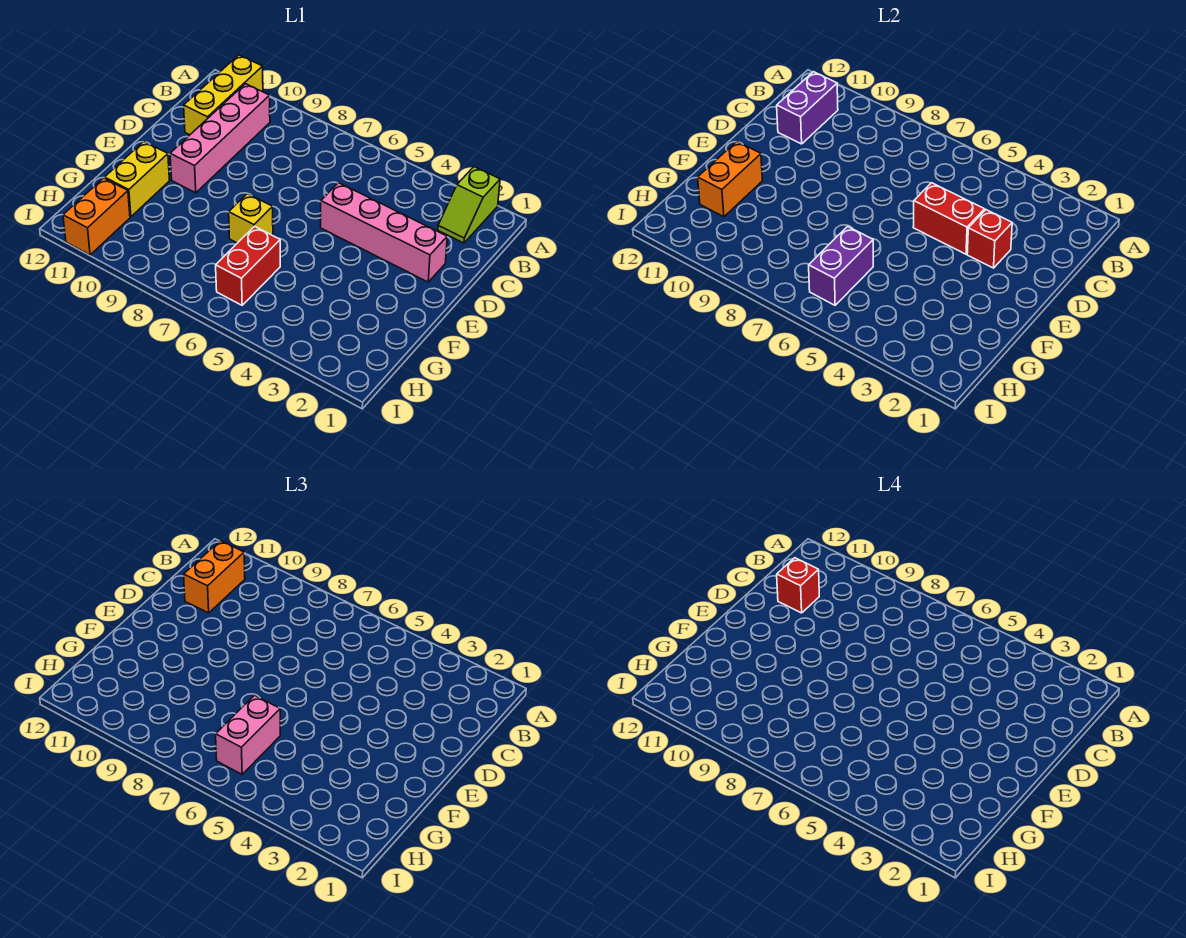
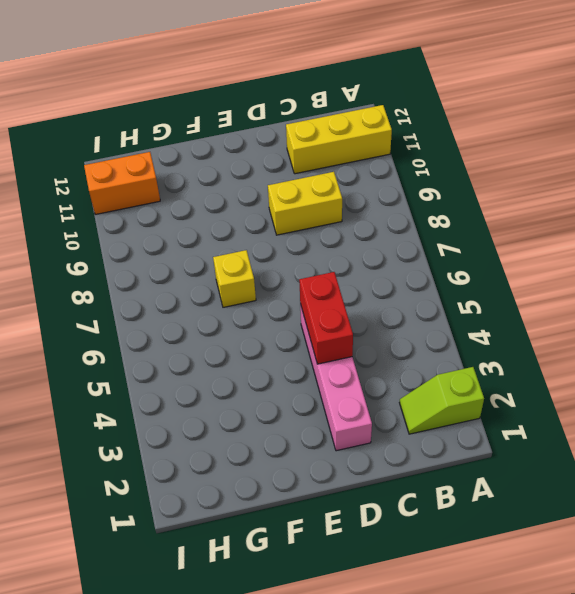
yellow brick C9:D9 level 1 -> yellow brick F11:G11 level 1
none -> pink brick B10:E10 level 1
none -> red brick G6:H6 level 1
none -> purple brick B11:C11 level 2

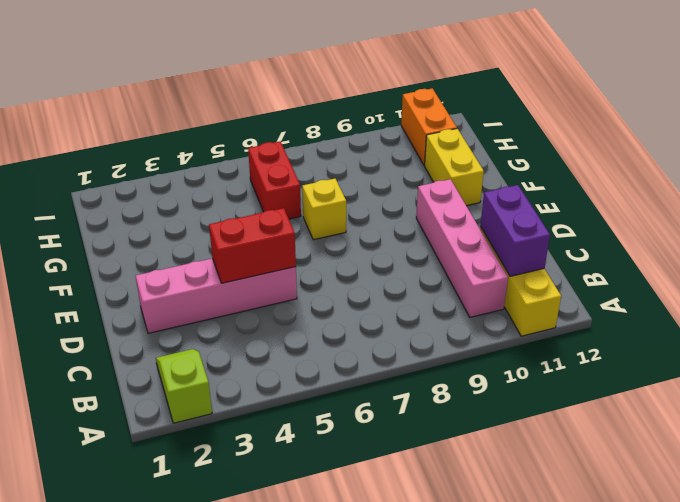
none -> red brick D3 level 2
none -> orange brick F11:G11 level 2
none -> purple brick G6:H6 level 2

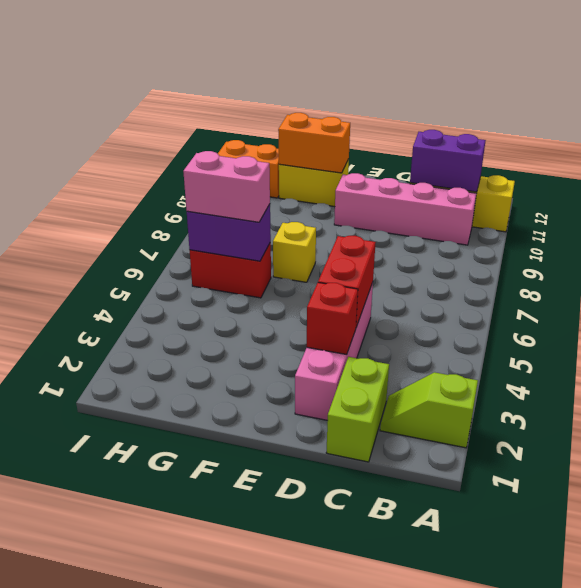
lime brick C1:C2 level 1 -> none
none -> orange brick B11:C11 level 3
none -> red brick C11 level 4

